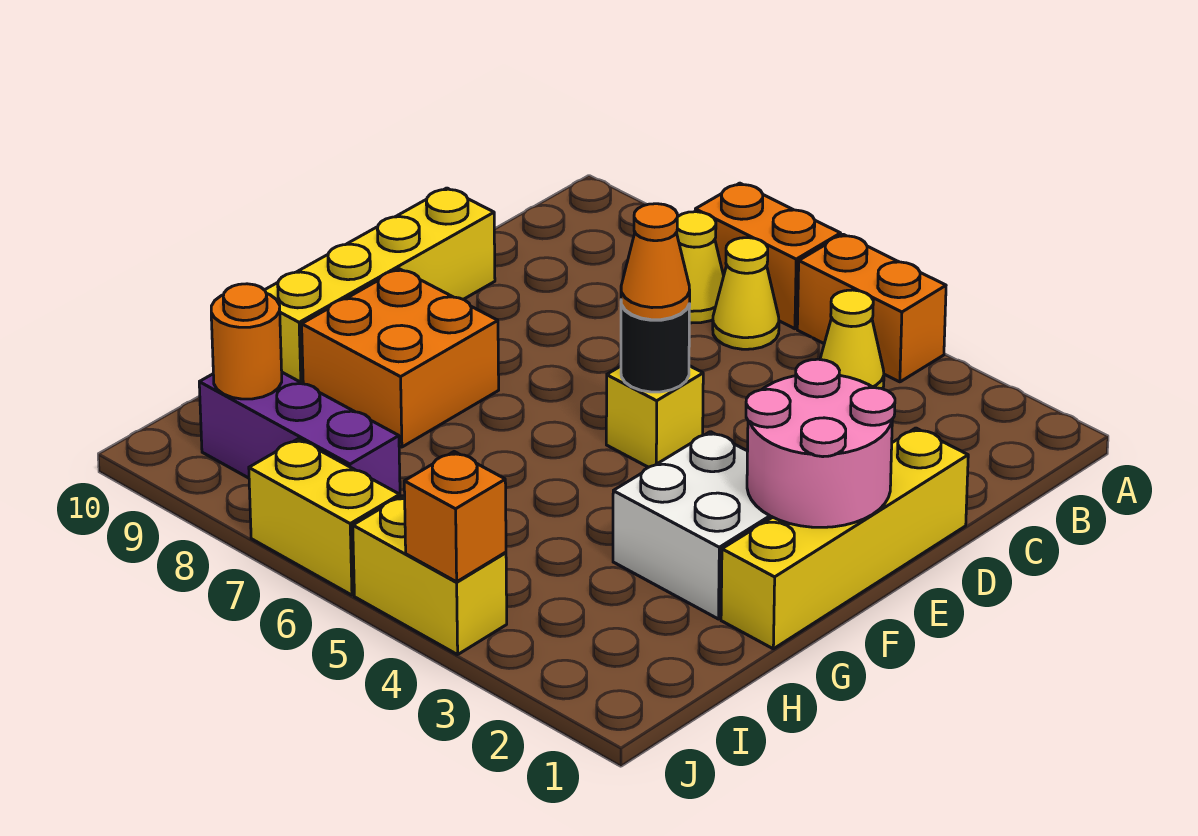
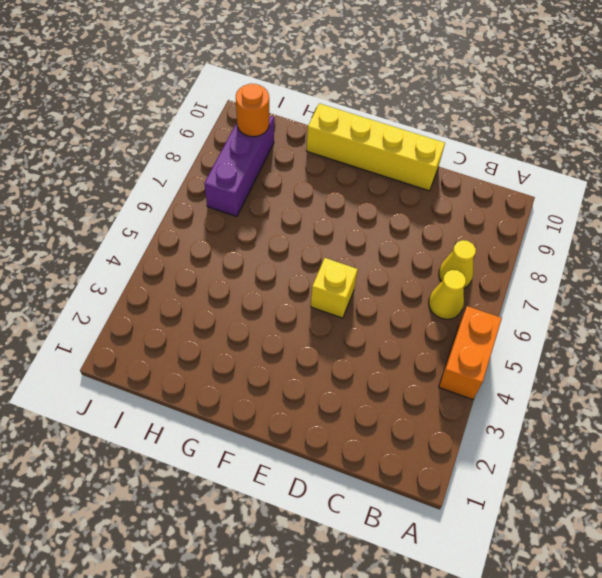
none -> orange brick A6:A7 level 1
none -> yellow cone B4 level 1
none -> yellow brick D1:G1 level 1

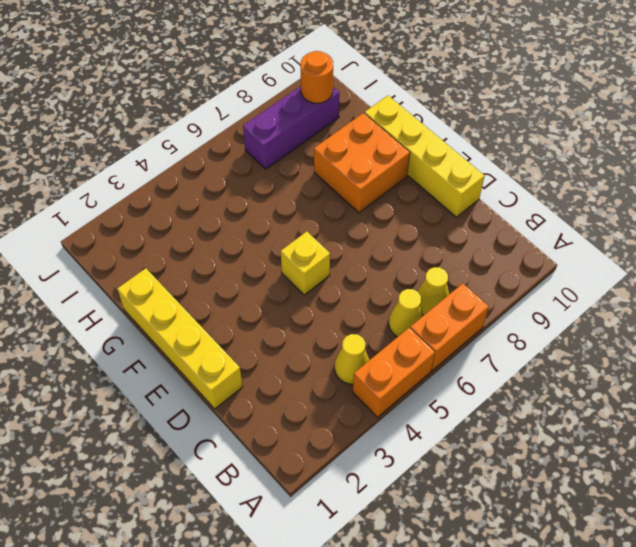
none -> white brick F2:G3 level 1
none -> yellow brick J4:J5 level 1
none -> yellow brick J6:J7 level 1

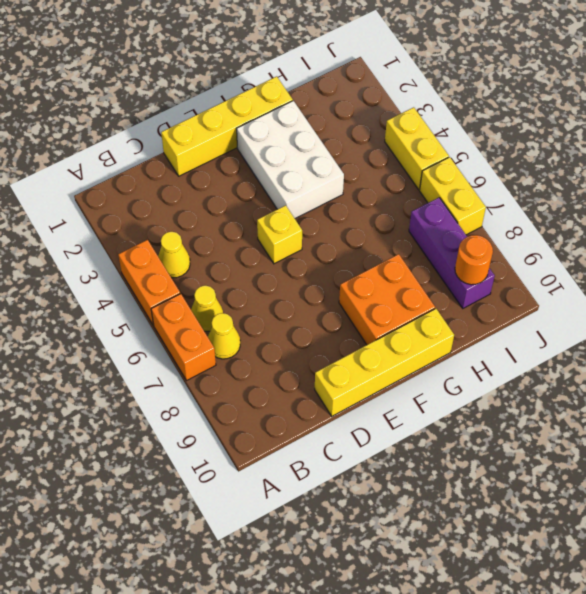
white brick F2:G4 level 1 -> white brick F2:G3 level 1
none -> pink round brick E1:F2 level 2
none -> black round brick E5 level 2
none -> orange brick J4 level 2

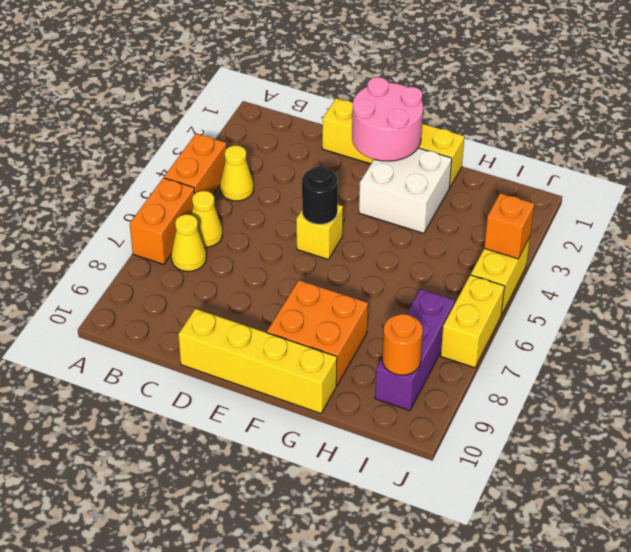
none -> orange cone E5 level 3

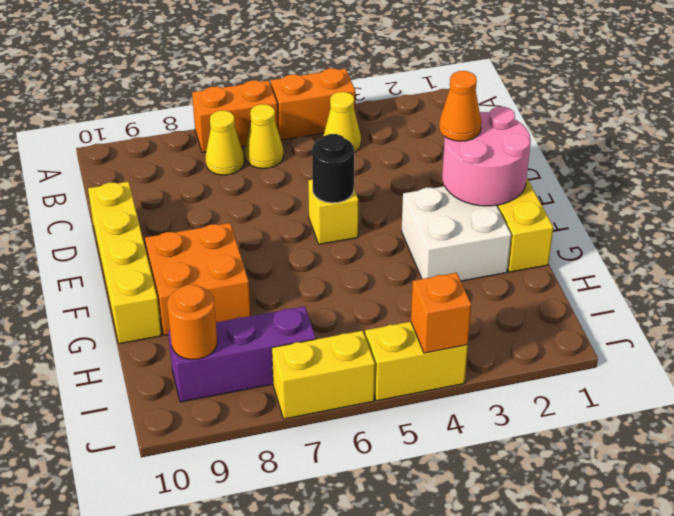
orange cone E2 level 3 -> orange cone E5 level 3

